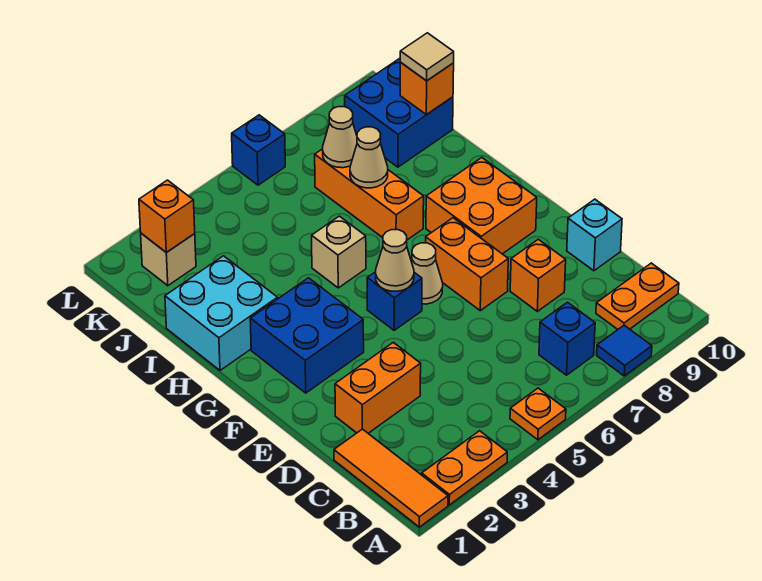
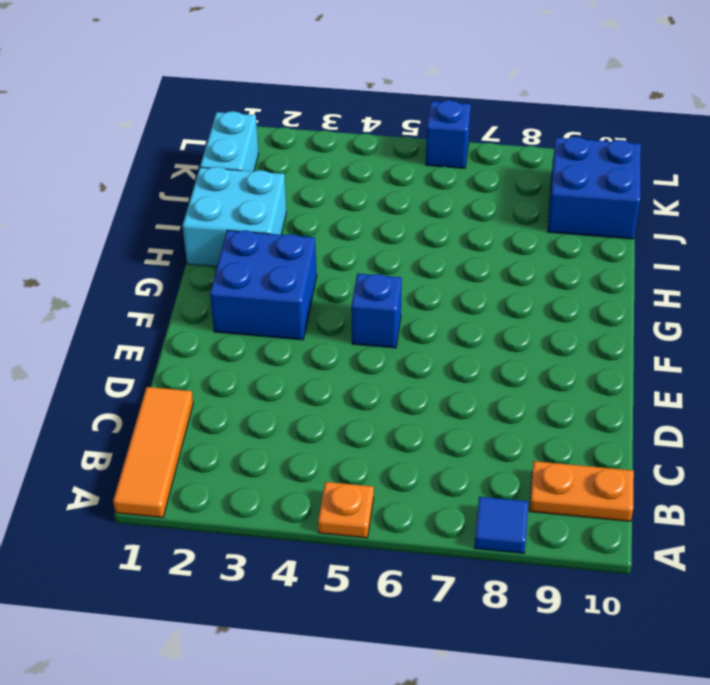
cyan brick J1:K1 level 1 -> none
none -> orange plate A2:A3 level 1
none -> blue brick B7 level 1
none -> orange brick D2:D3 level 1

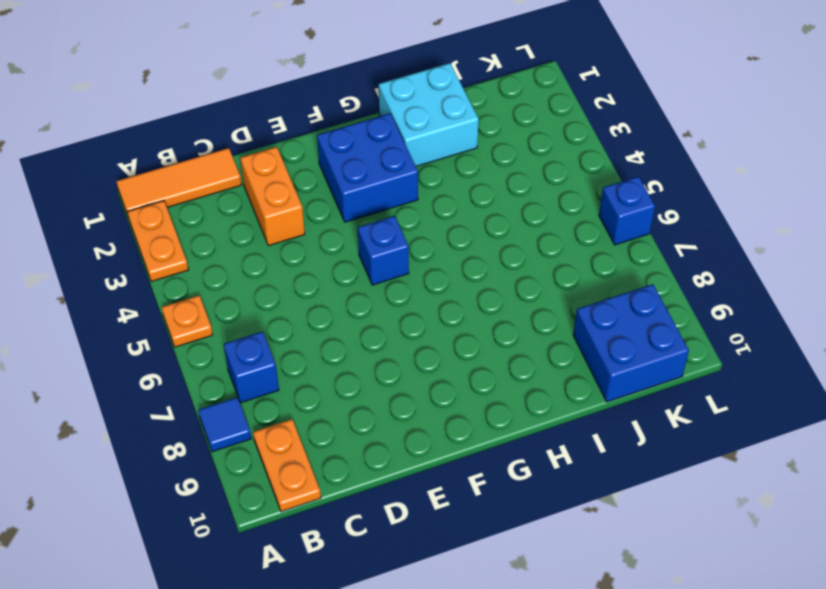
none -> orange brick D8 level 1
none -> cyan brick D10 level 1
none -> orange brick E7:F7 level 1

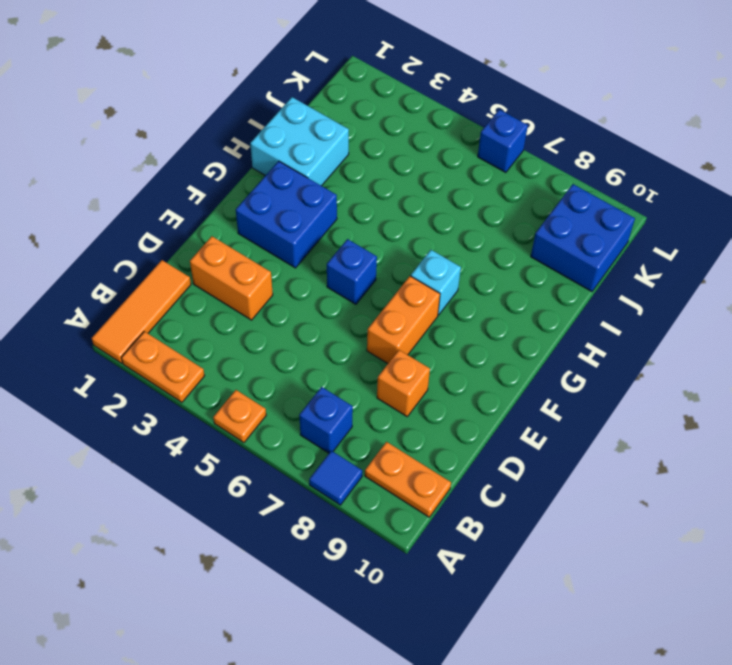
cyan brick G7 level 1 -> cyan brick D10 level 1
none -> tan cone F6 level 1
none -> orange brick F8:G9 level 1
none -> tan brick H5 level 1

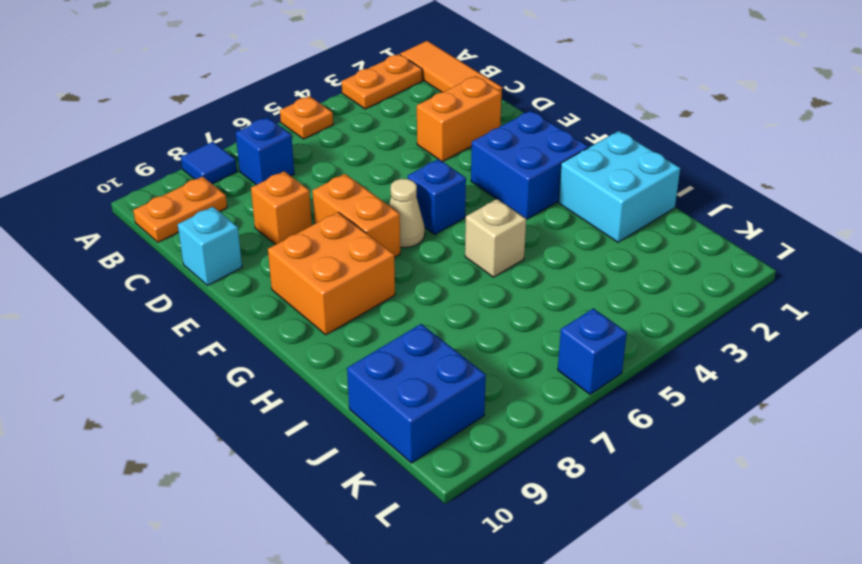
none -> orange brick H7:J7 level 1
none -> tan brick K2 level 1
none -> tan cone F5 level 2

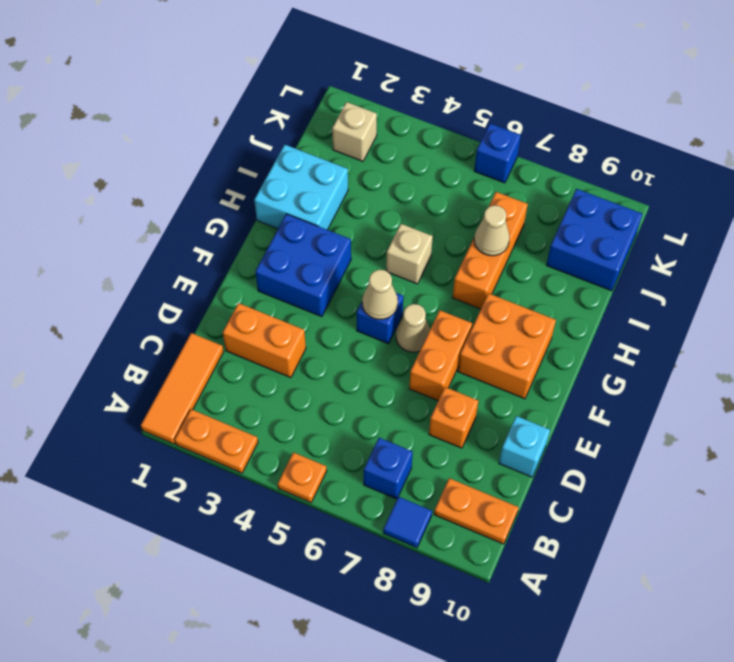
none -> tan cone J7 level 2
none -> orange brick J10 level 2
none -> orange brick K2 level 2

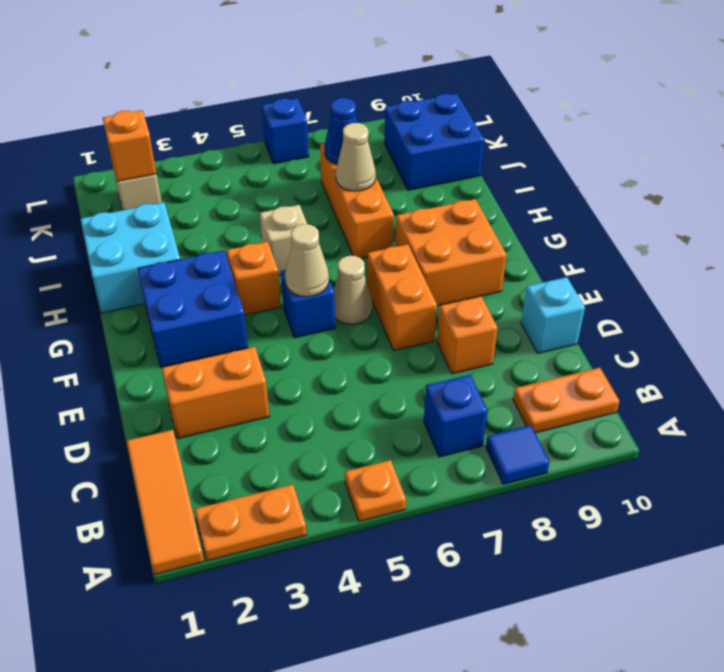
orange brick G4 level 1 -> orange brick J10 level 2
blue cone J7 level 2 -> tan cone J7 level 2
none -> tan tile J10 level 3

